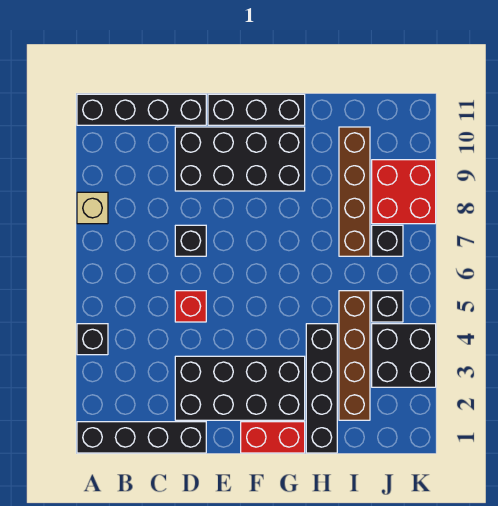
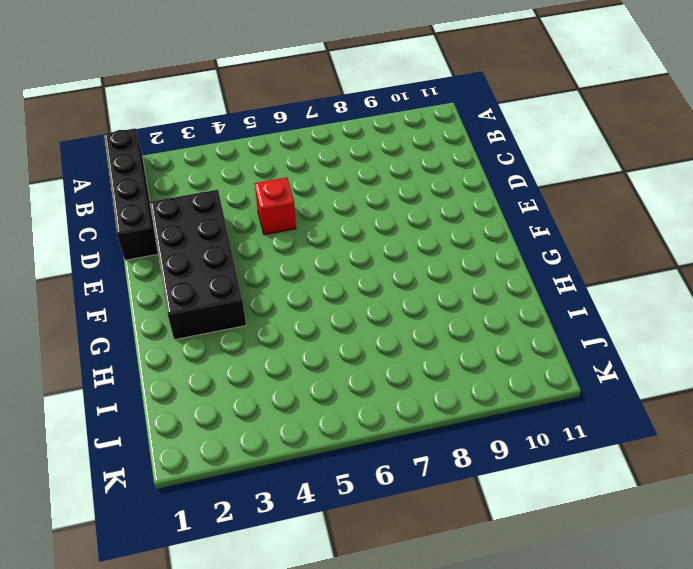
none -> black brick A4 level 1
none -> tan brick A8 level 1
none -> black brick A11:D11 level 1

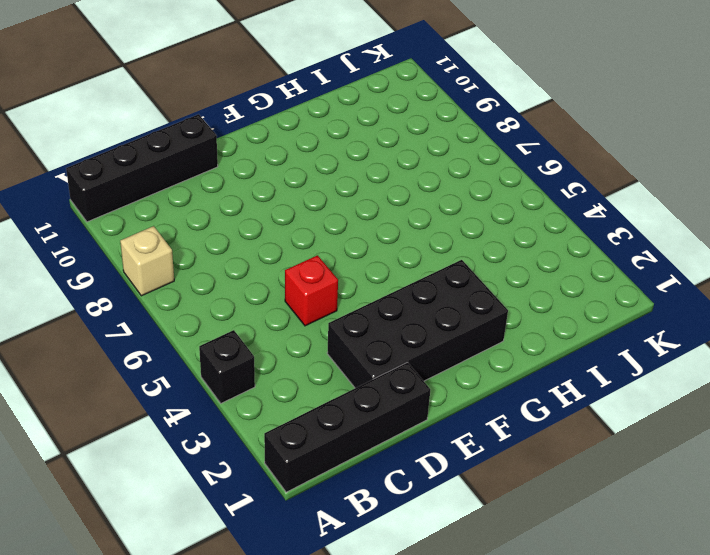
none -> black brick D7 level 1
none -> black brick D9:G10 level 1
none -> black brick E11:G11 level 1

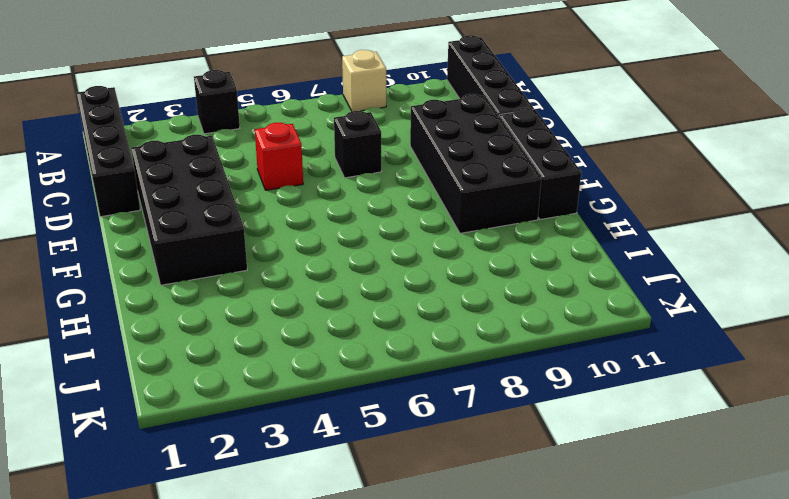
none -> red brick F1:G1 level 1
none -> black brick H1:H4 level 1
none -> brown brick I2:I5 level 1

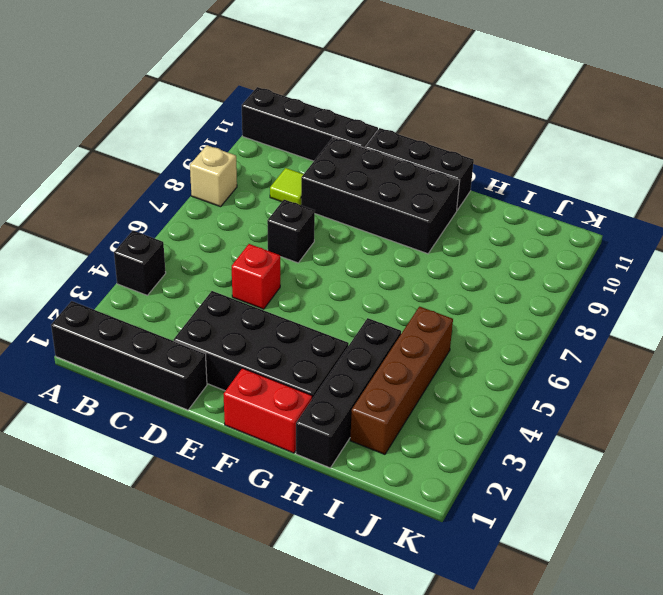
lime tile C9 level 1 -> none
none -> brown brick I7:I10 level 1
none -> black brick J3:K4 level 1
none -> black brick J5 level 1

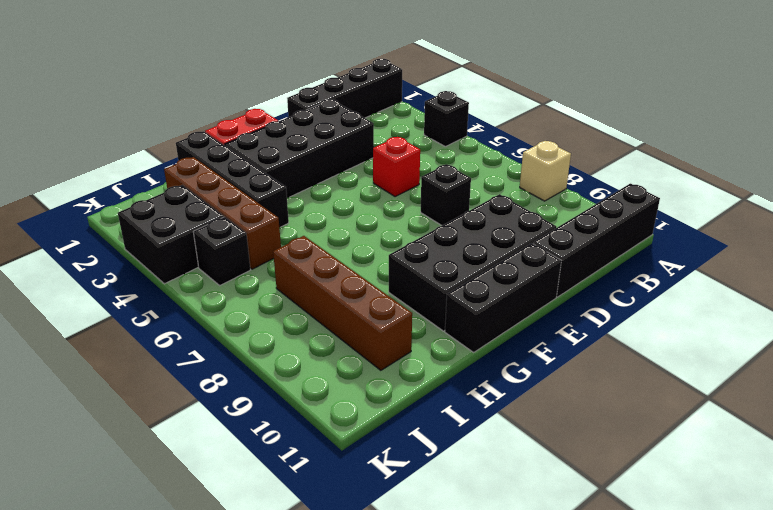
none -> black brick J7 level 1
none -> red brick J8:K9 level 1

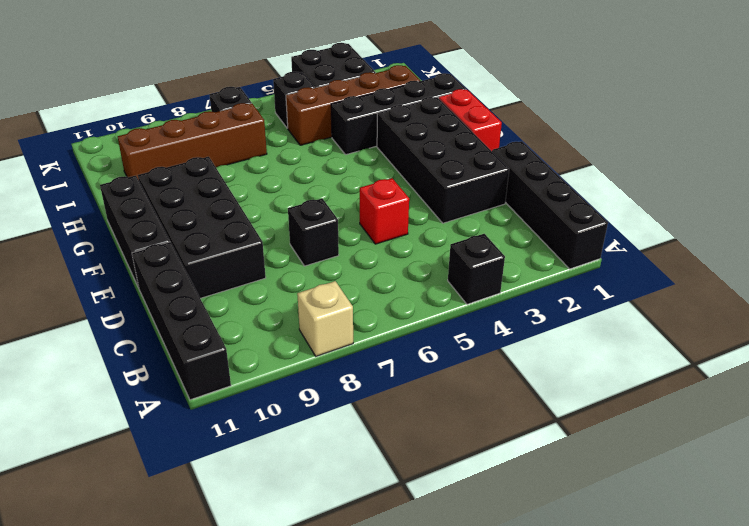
none -> red brick J8:K9 level 1

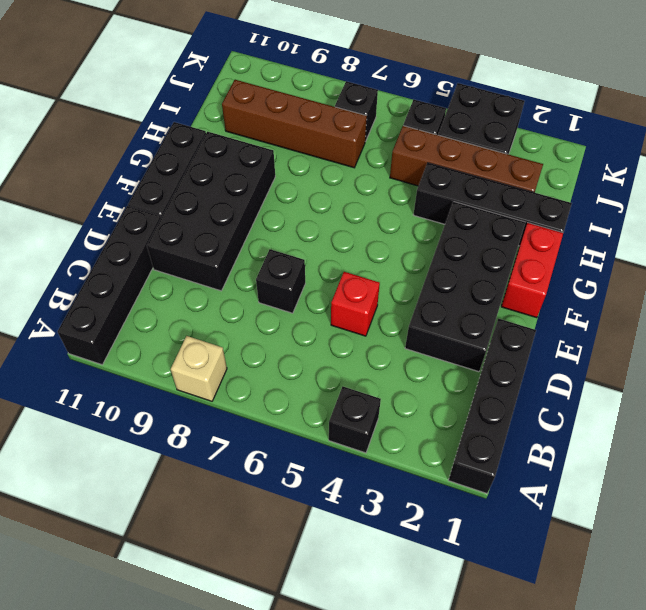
none -> red brick J8:K9 level 1

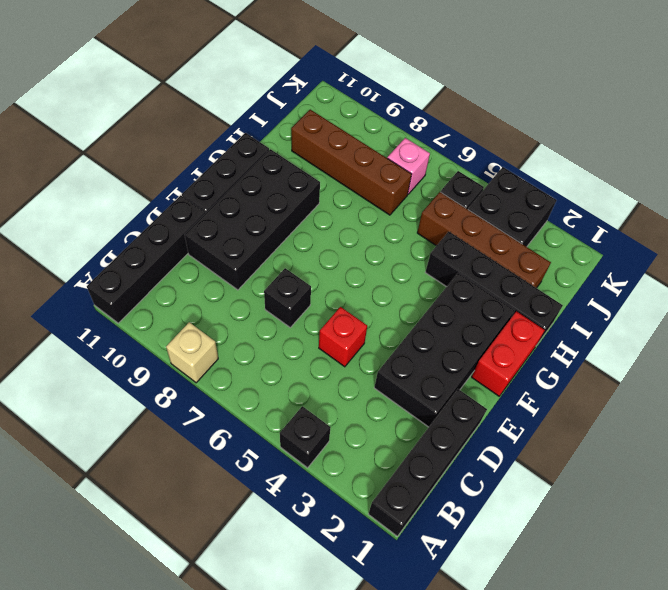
pink brick J7 level 1 -> black brick J7 level 1
none -> red brick J8:K9 level 1

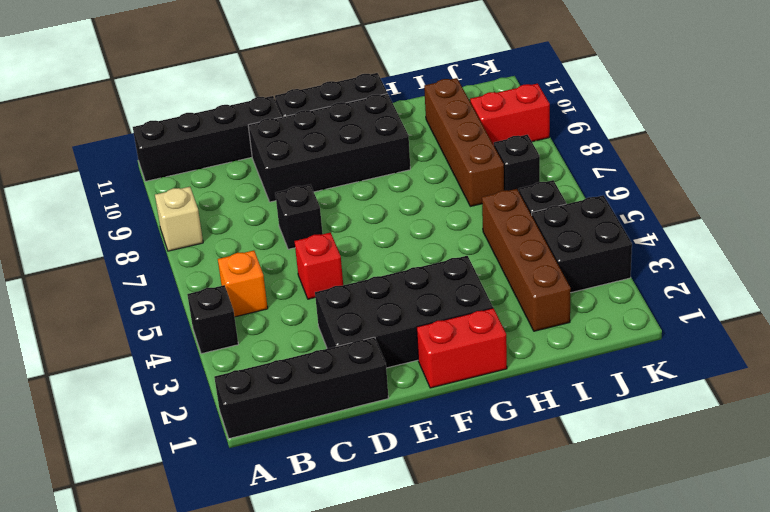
orange brick B5 level 1 -> none
red brick J9:K9 level 1 -> red brick J8:K9 level 1
none -> black brick H1:H4 level 1

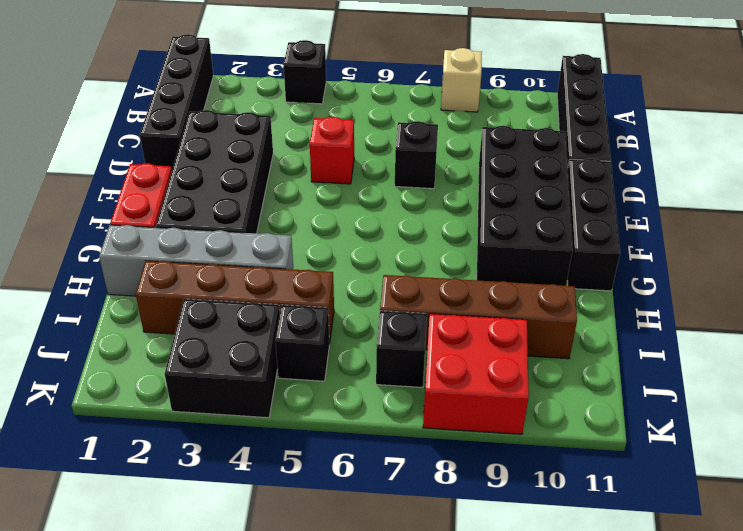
grey brick H1:H4 level 1 -> black brick H1:H4 level 1

